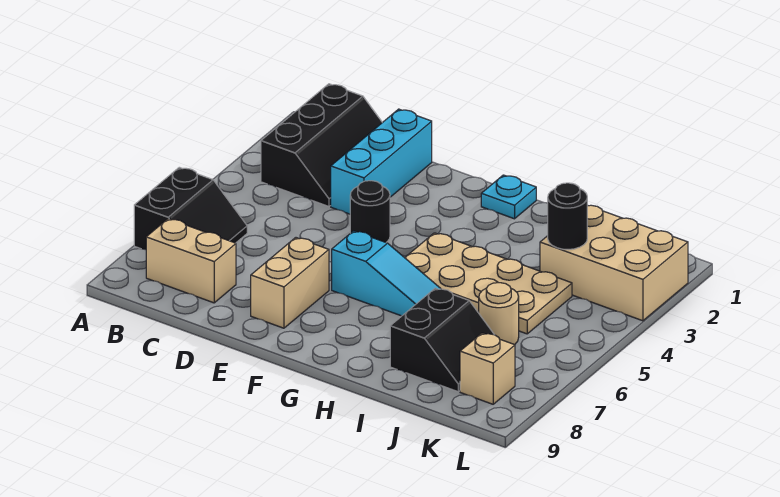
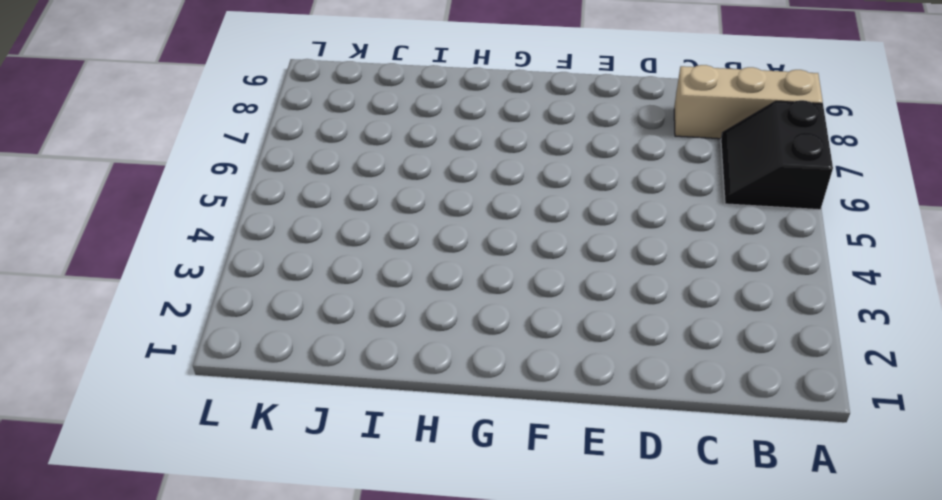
tan brick A8:C8 level 1 -> tan brick B8:C8 level 1
none -> black slope B1:C3 level 1 top B
none -> cyan brick D1:D3 level 1
none -> black round brick E4 level 1

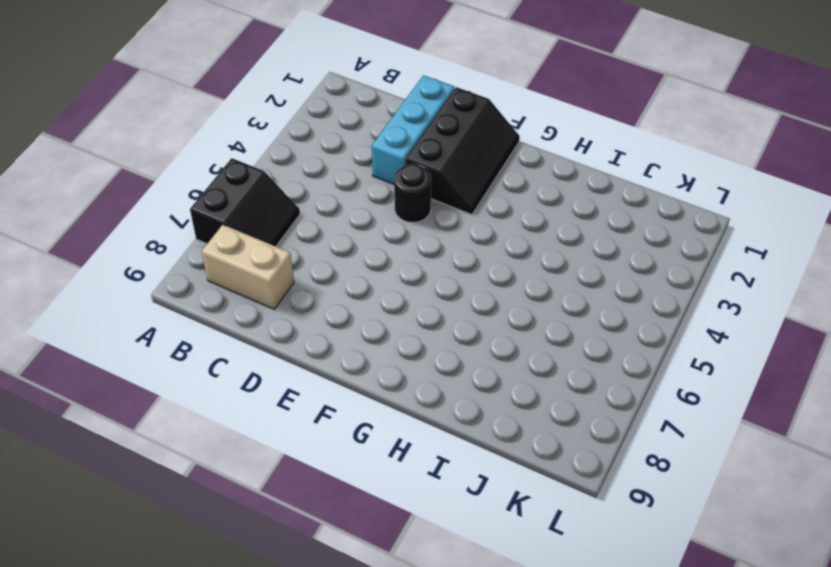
black slope E1:F3 level 1 top E -> black slope B1:C3 level 1 top B
none -> tan brick E7:E8 level 1
none -> cyan slope F6:H6 level 1 top F
none -> cyan plate G1 level 1

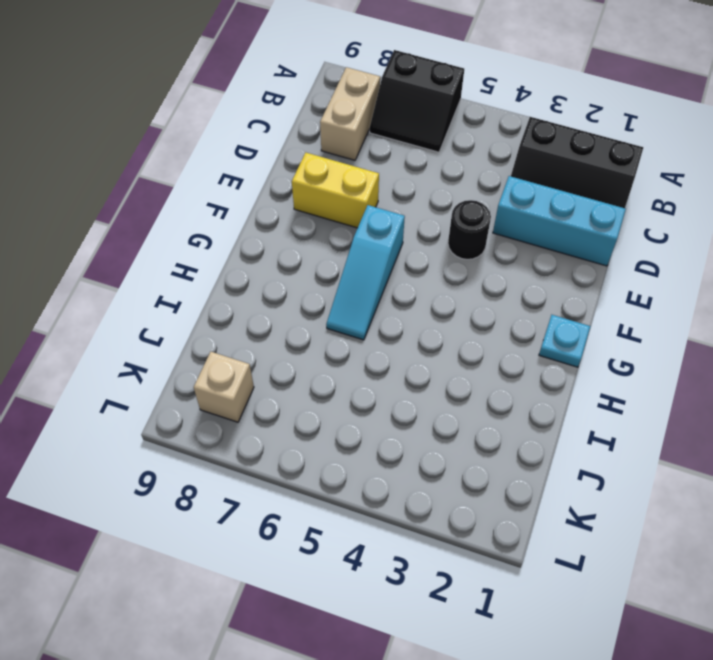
yellow brick E7:E8 level 1 -> tan brick E7:E8 level 1
none -> tan plate G4:J5 level 1
none -> black slope I7:J8 level 1 top I
none -> tan brick J2:L3 level 1

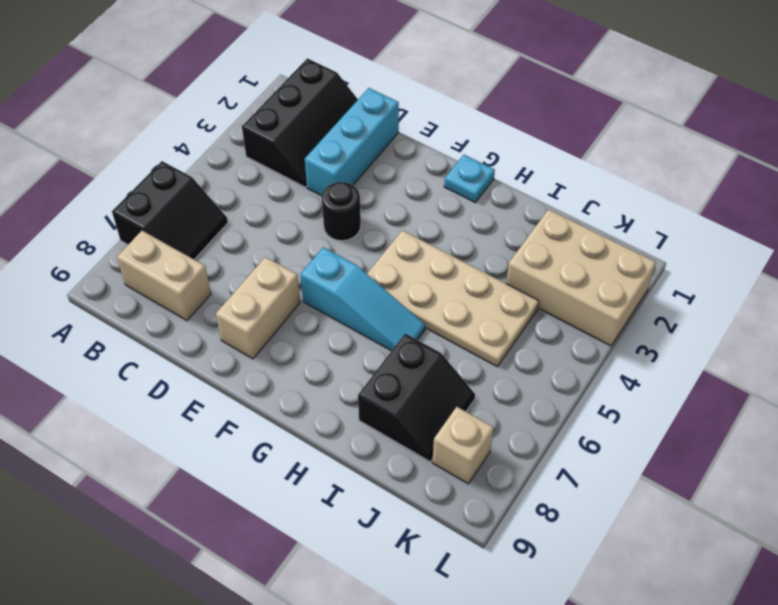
none -> tan round brick J6 level 1
none -> black round brick J3 level 2

